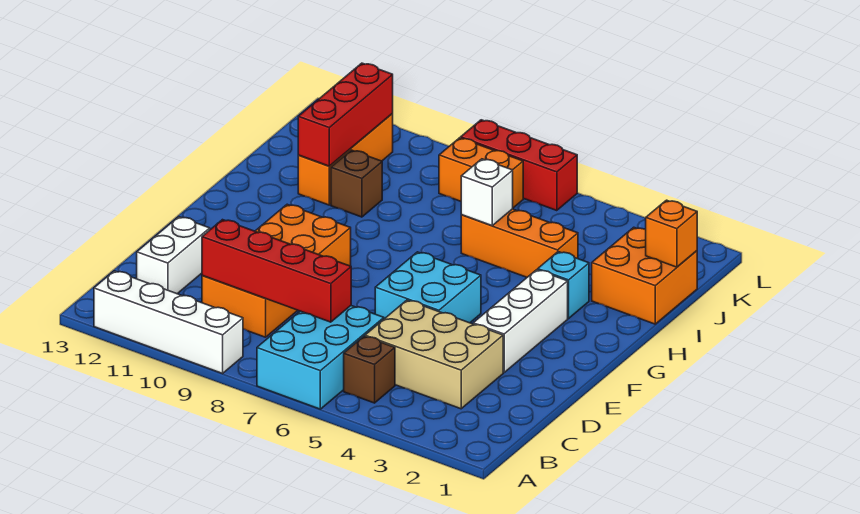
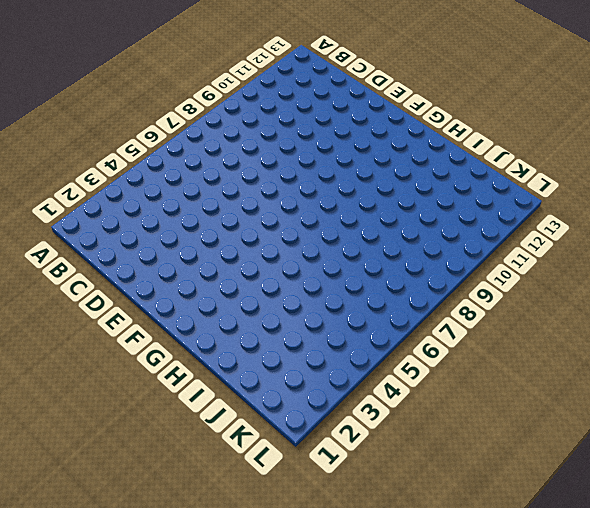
none -> cyan brick A6:C7 level 1
none -> white brick A9:A12 level 1
none -> brown brick B5 level 1

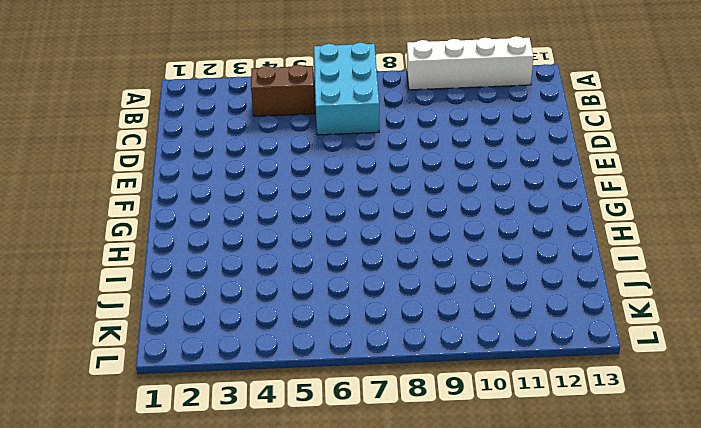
brown brick B4:B5 level 1 -> brown brick B5 level 1
none -> tan brick C3:D5 level 1
none -> orange brick C9:F10 level 1
none -> white brick C12:D12 level 1

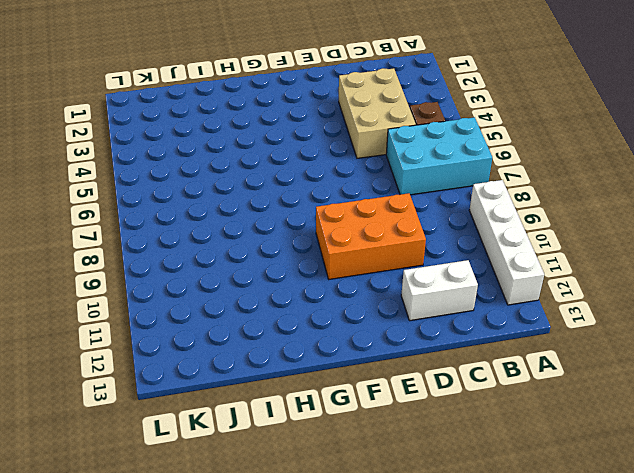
orange brick D9:F10 level 1 -> orange brick C9:F10 level 1
none -> white brick E3:G3 level 1
none -> cyan brick E5:F6 level 1
none -> cyan brick H3 level 1

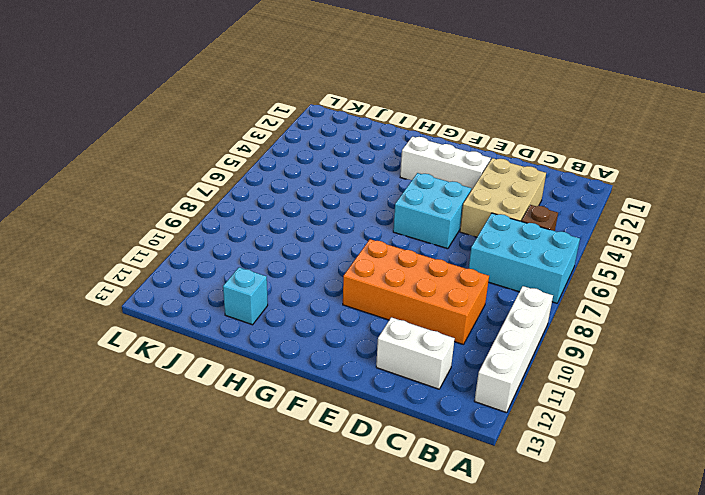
cyan brick I12 level 1 -> cyan brick H3 level 1
none -> orange brick I1:J2 level 1
none -> orange brick I4:I6 level 1
none -> brown brick I10 level 1

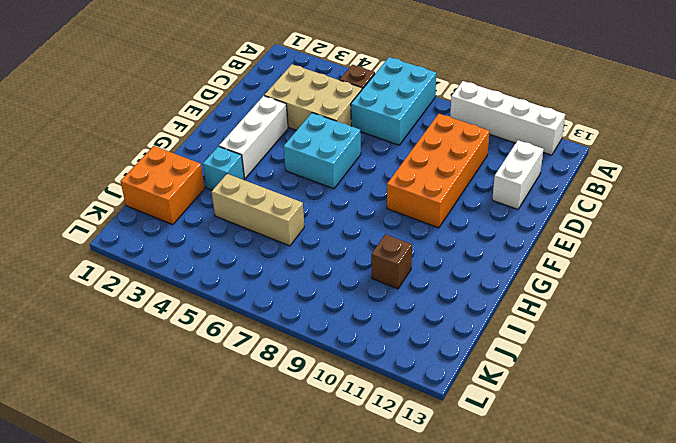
tan brick I4:I6 level 1 -> orange brick I4:I6 level 1
none -> orange brick I11:K11 level 1
none -> orange brick K7:K8 level 1
none -> red brick L6:L8 level 1

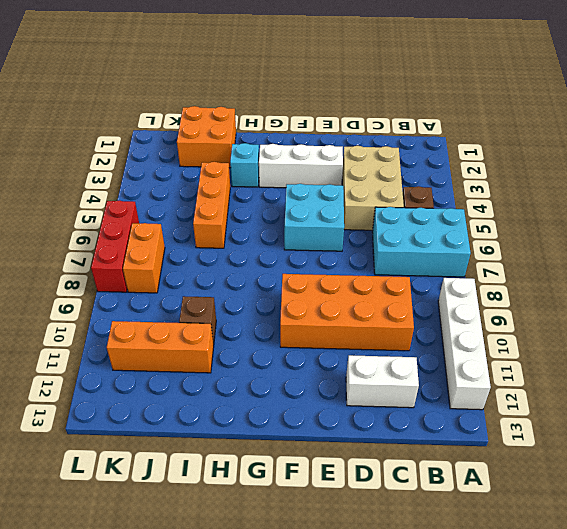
none -> red brick C7:C10 level 2
none -> white brick I6 level 2
none -> red brick I11:K11 level 2

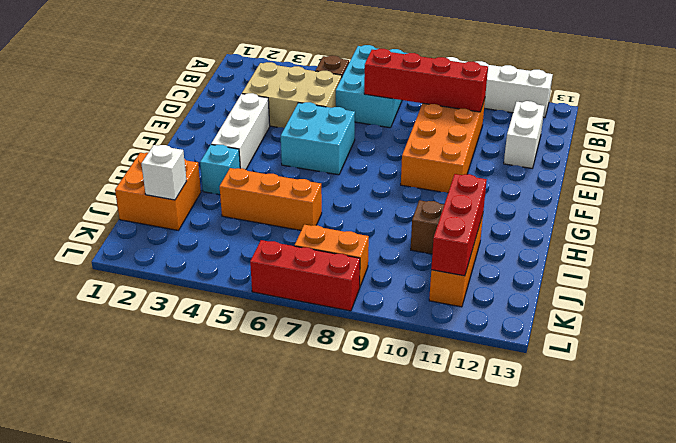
white brick J2 level 2 -> white brick I6 level 2
none -> orange brick J1 level 2

